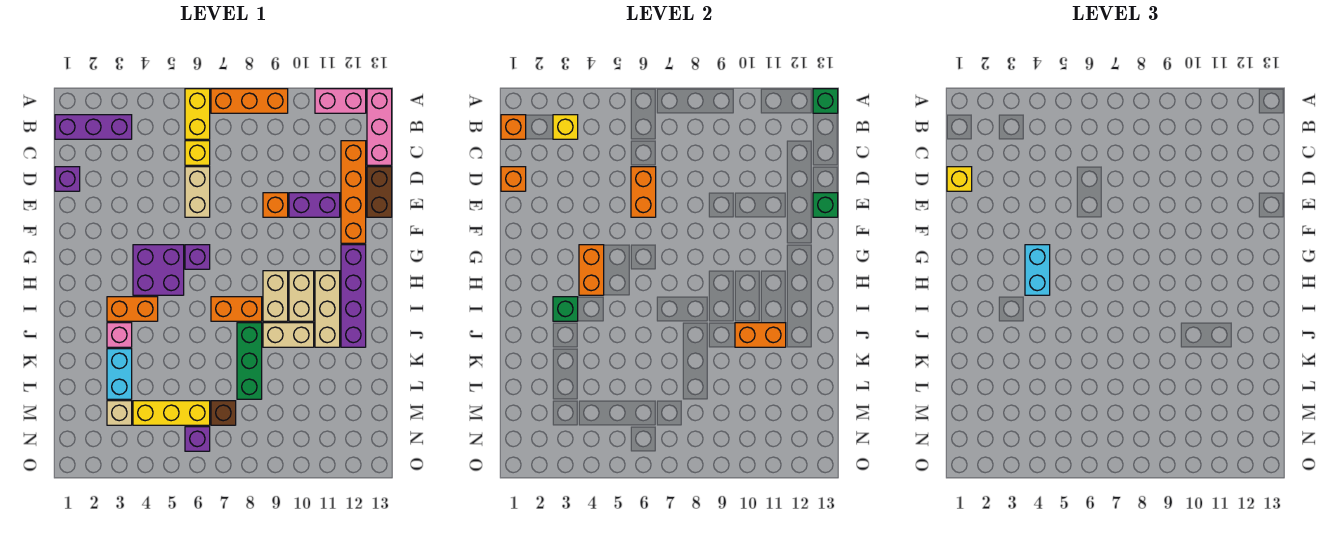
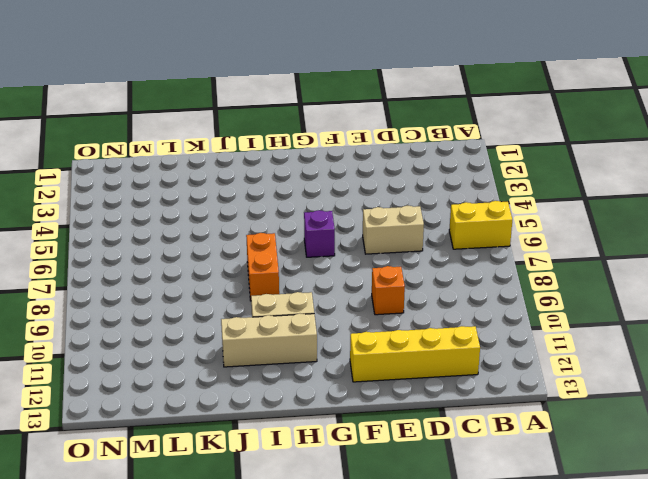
yellow brick C12:F12 level 1 -> orange brick C12:F12 level 1
none -> orange brick A7:A9 level 1
none -> pink brick A11:A12 level 1
none -> pink brick A13:C13 level 1
none -> purple brick B1:B3 level 1

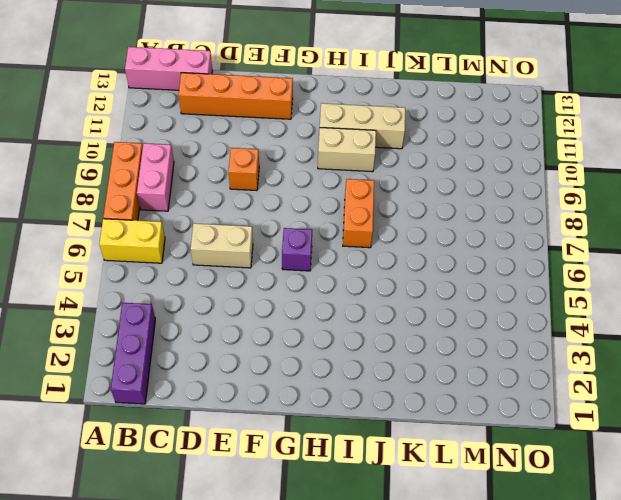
pink brick B8:B9 level 1 -> pink brick A11:A12 level 1
none -> yellow brick C6 level 1
none -> purple brick D1 level 1
none -> brown brick D13:E13 level 1
none -> purple brick E10:E11 level 1

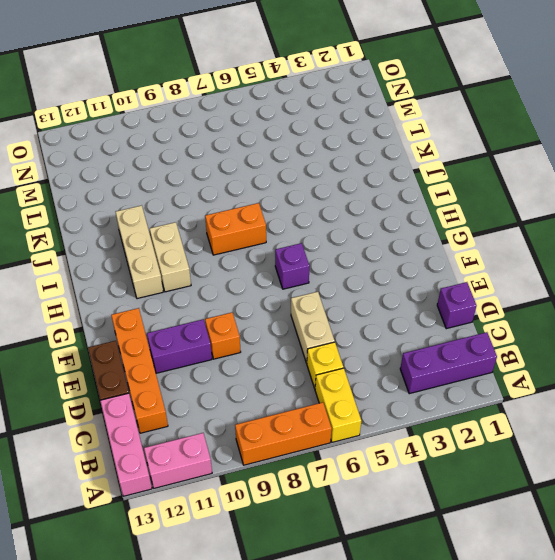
none -> purple brick G4:H5 level 1
none -> purple brick G12:J12 level 1
none -> tan brick H9:I9 level 1
none -> orange brick I3:I4 level 1

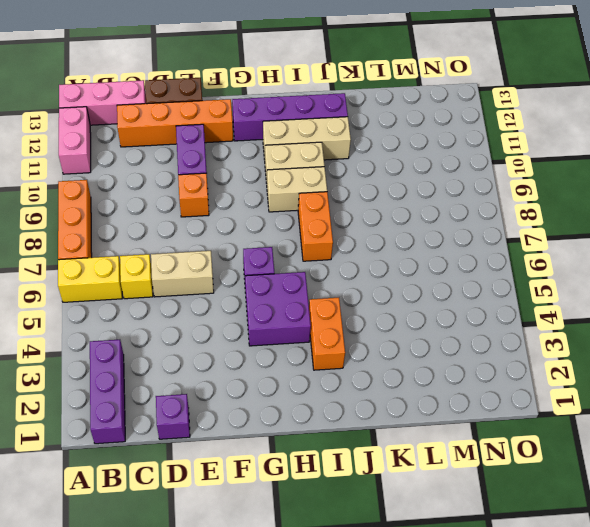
none -> pink brick J3 level 1
none -> green brick J8:L8 level 1
none -> tan brick J9:J10 level 1
none -> cyan brick K3:L3 level 1

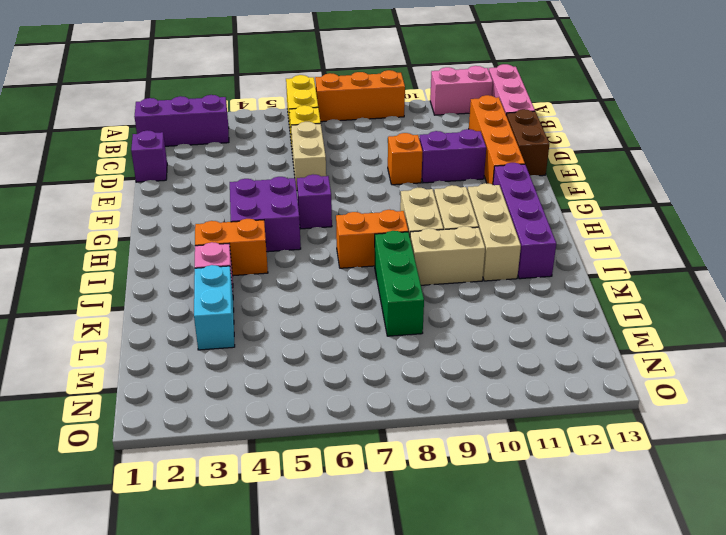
none -> tan brick M3 level 1
none -> yellow brick M4:M6 level 1
none -> brown brick M7 level 1
none -> purple brick N6 level 1

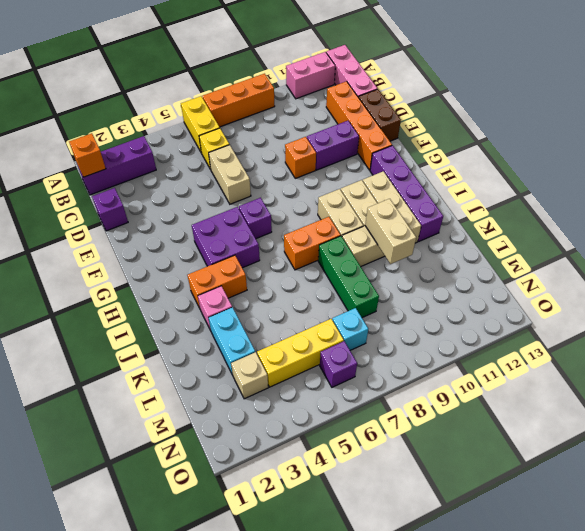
tan brick J10:K10 level 2 -> orange brick J10:J11 level 2
cyan brick M7 level 1 -> brown brick M7 level 1
none -> green brick A13 level 2
none -> yellow brick B3 level 2
none -> orange brick D1 level 2
none -> orange brick D6:E6 level 2

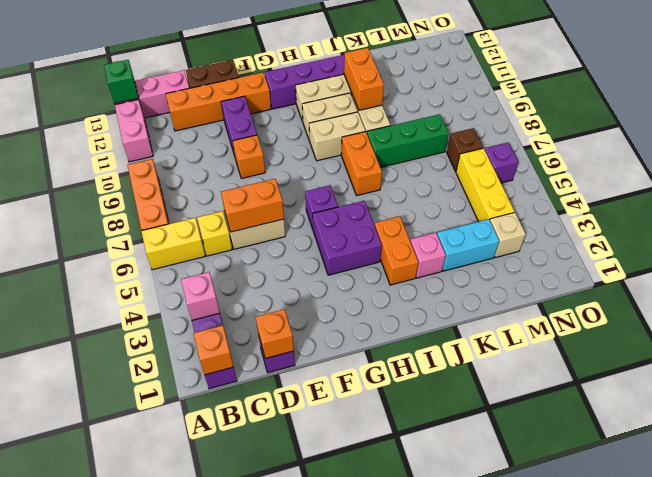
pink brick B3 level 2 -> yellow brick B3 level 2
none -> green brick E13 level 2
none -> orange brick G4:H4 level 2
none -> green brick I3 level 2
none -> yellow brick D1 level 3

